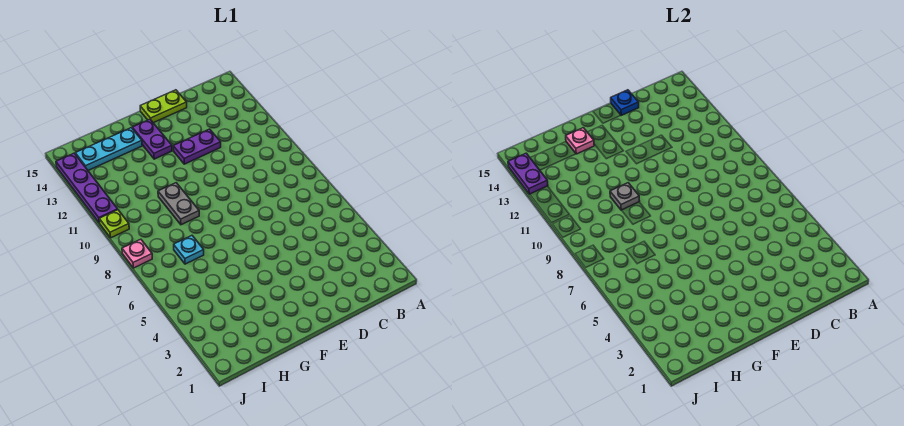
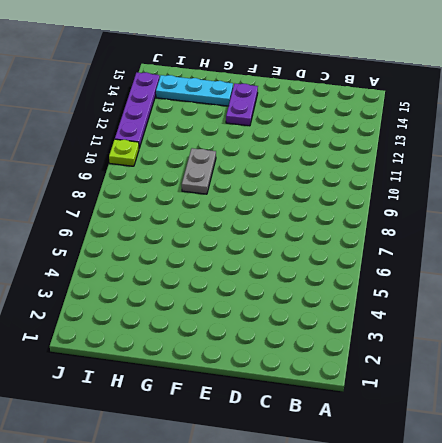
none -> purple plate D12:E12 level 1
none -> lime plate D15:E15 level 1
none -> cyan plate H7 level 1

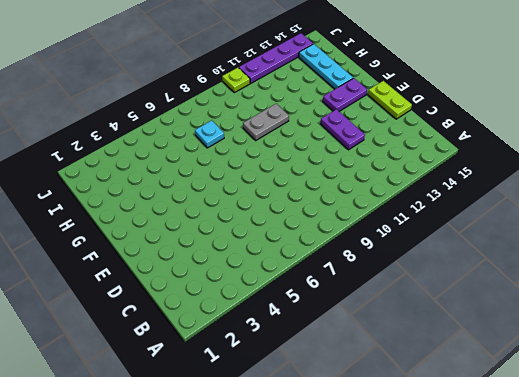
none -> pink plate J8 level 1
none -> blue plate D15 level 2
none -> grey plate G10 level 2

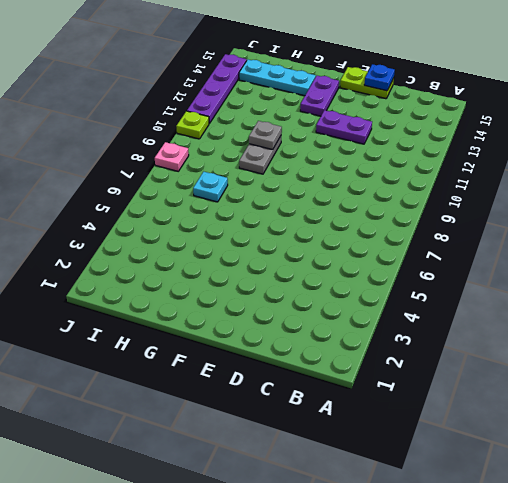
none -> pink plate G14 level 2
none -> purple plate J13:J14 level 2

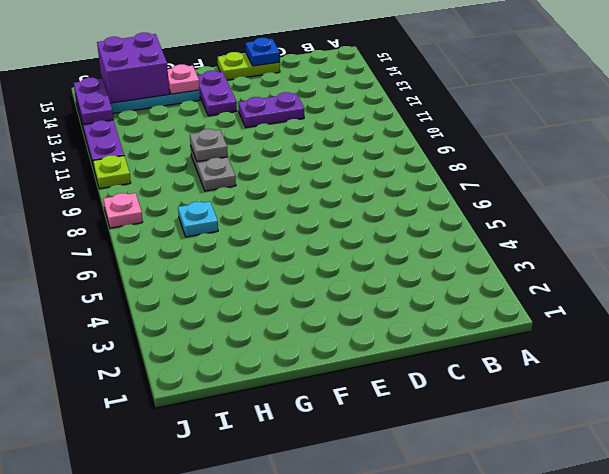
purple brick H14:I15 level 2 -> none

